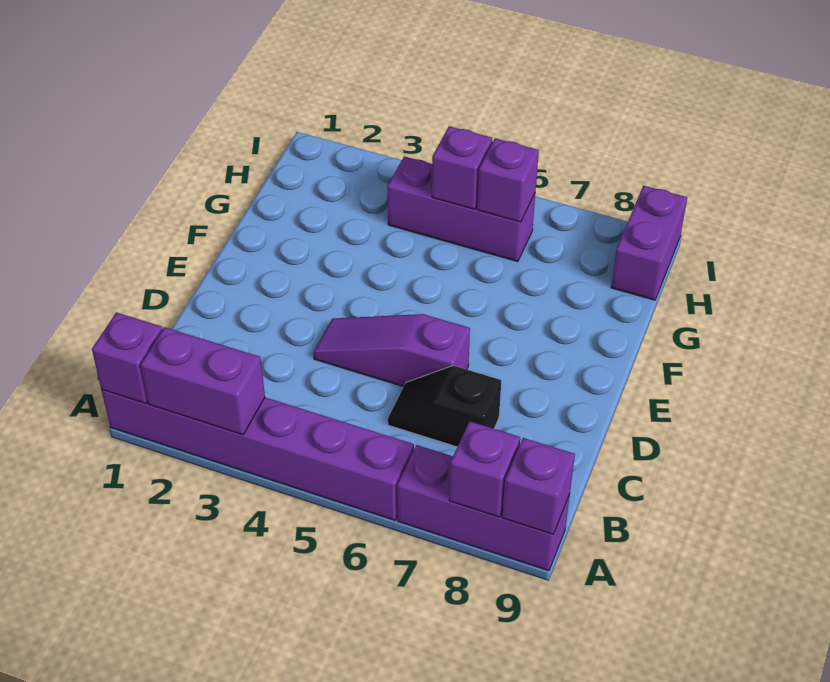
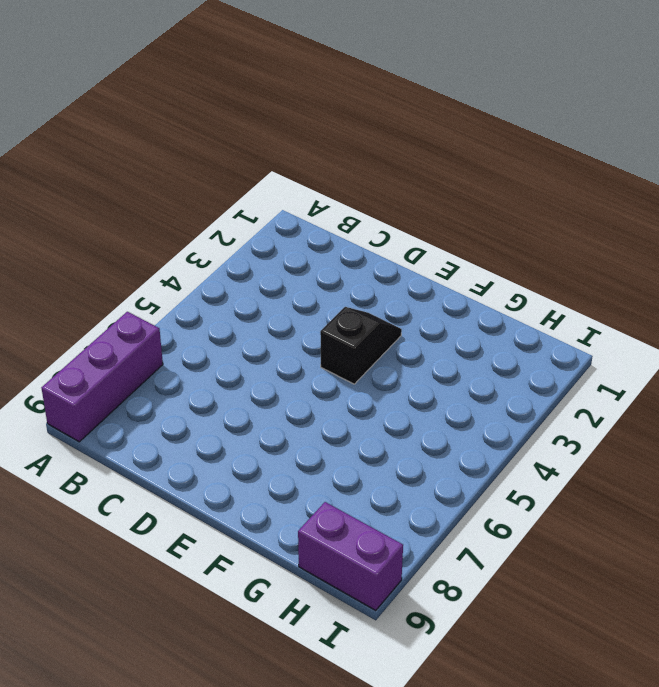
black slope E3:E4 level 1 top 4 -> black slope C6:C7 level 1 top 7
none -> purple brick A1:A6 level 1
none -> purple slope D4:D6 level 1 top 6
none -> purple brick H4:H6 level 1

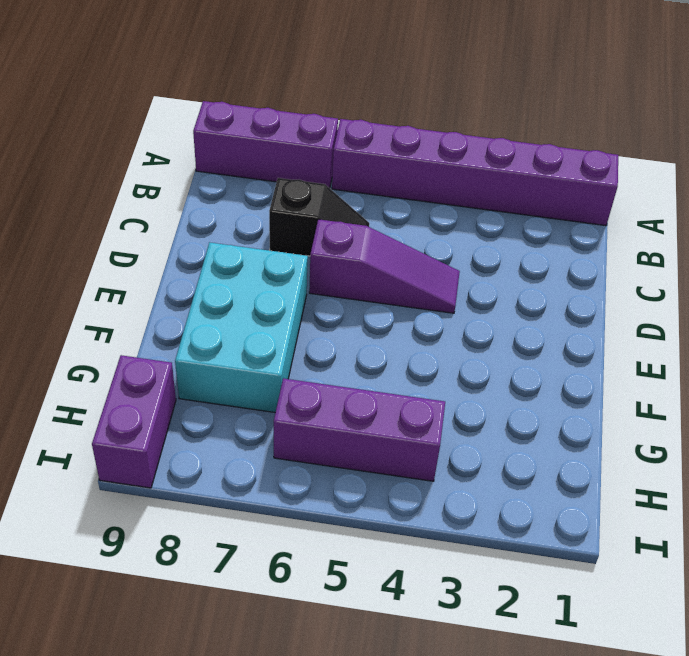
cyan brick E7:G8 level 1 -> none
none -> purple brick A1 level 2
none -> purple brick A2:A3 level 2
none -> purple brick A8 level 2

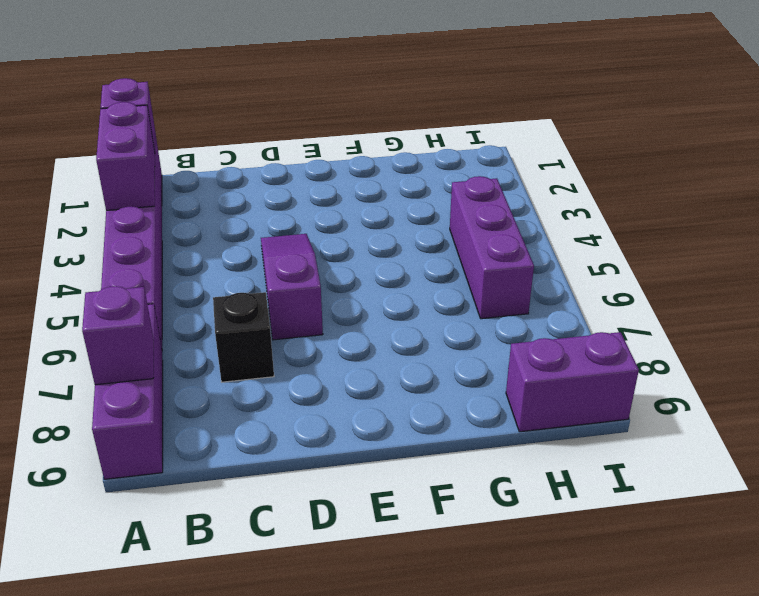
none -> purple brick A9 level 2
none -> purple brick H5 level 2
none -> purple brick H6 level 2

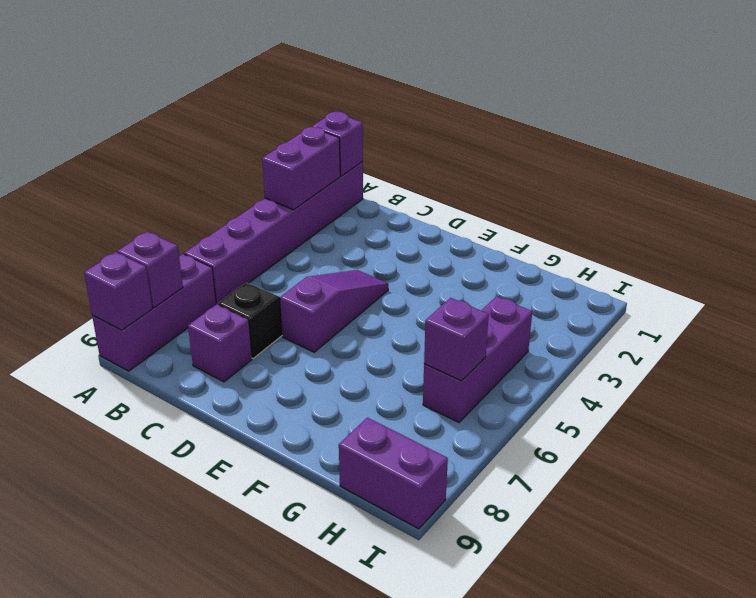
purple brick C8 level 1 -> purple brick H5 level 2

